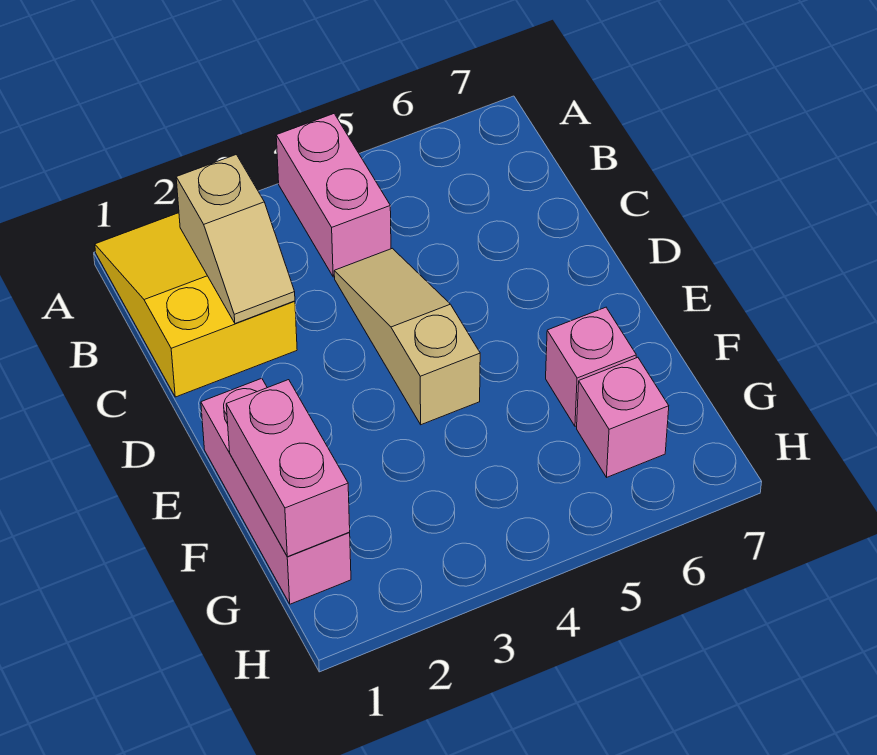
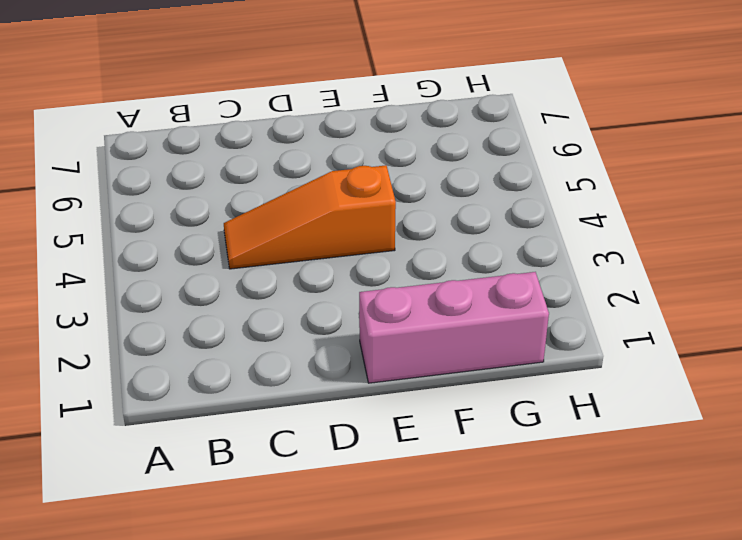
orange slope C4:E4 level 1 top E -> tan slope C4:E4 level 1 top E
none -> yellow slope A1:C2 level 1 top C
none -> pink brick A4:B4 level 1

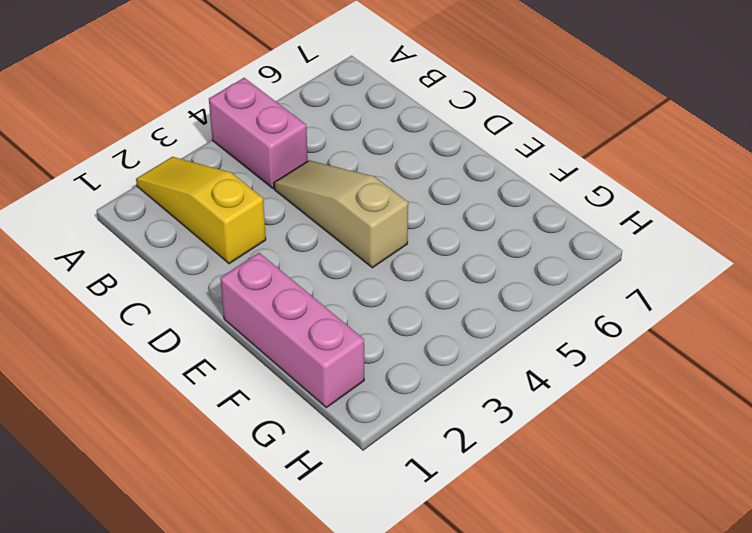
yellow slope A2:C2 level 1 top C -> yellow slope A1:C2 level 1 top C
none -> pink brick F6 level 1
none -> pink brick G6 level 1

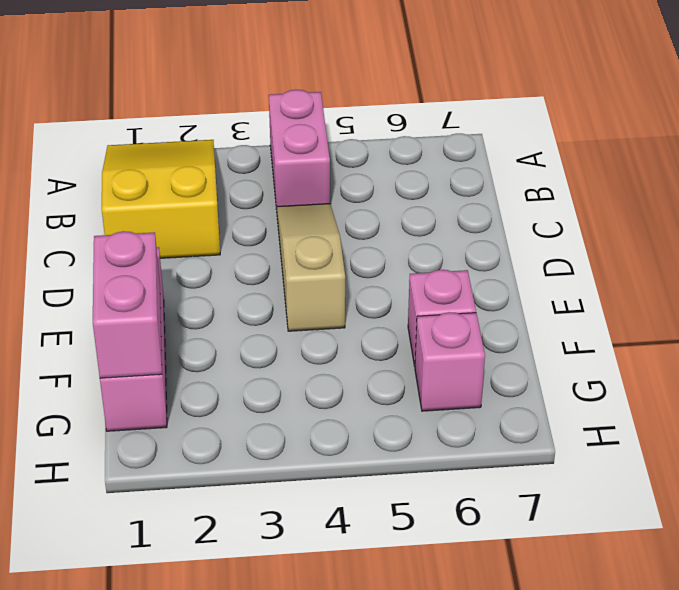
none -> tan slope B2:C2 level 2 top B

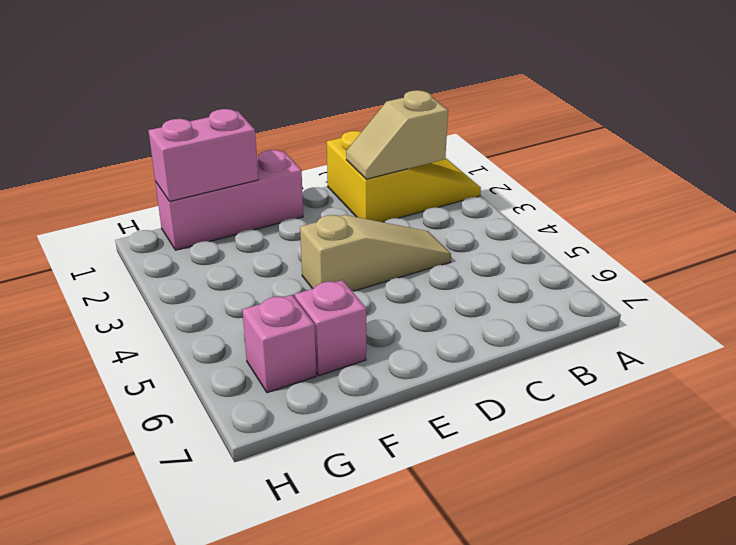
none -> pink brick A4:B4 level 1

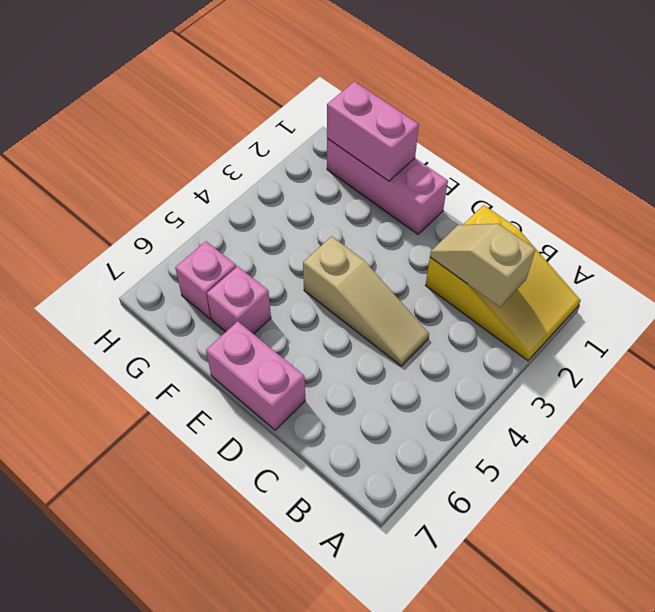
pink brick D7:E7 level 1 -> pink brick A4:B4 level 1

